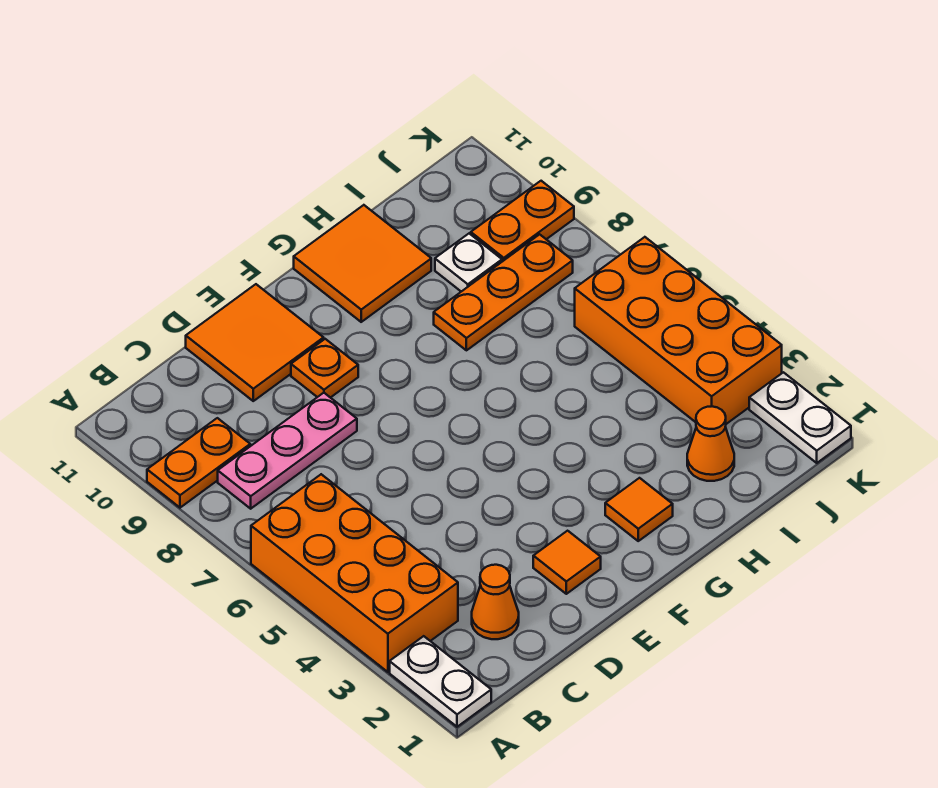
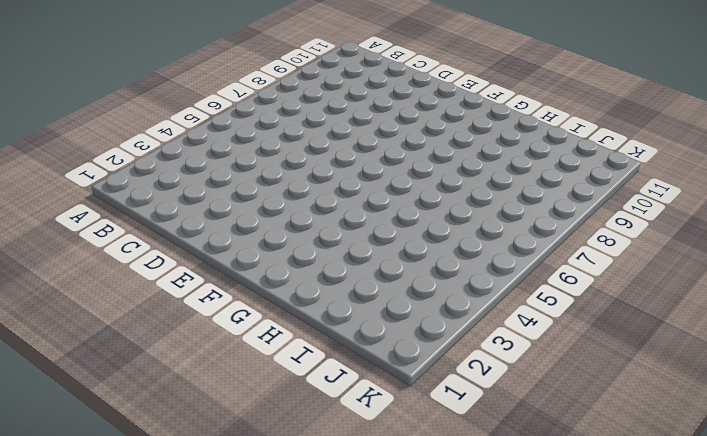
none -> white plate A1:A2 level 1
none -> orange brick A3:B6 level 1
none -> orange plate A9:B9 level 1

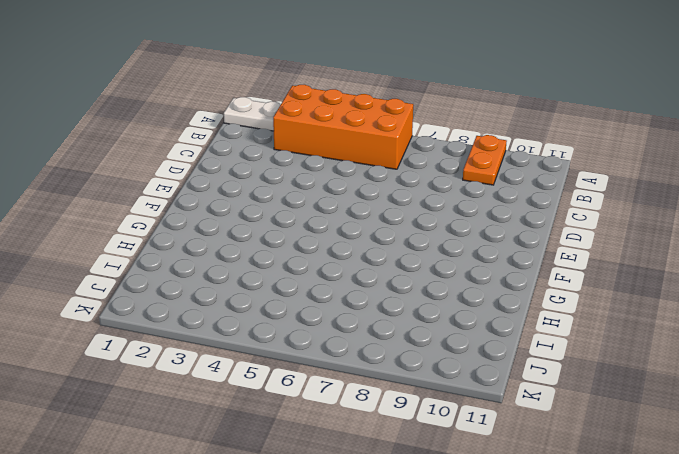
none -> pink plate B8:D8 level 1
none -> orange cone C2 level 1
none -> orange tile D10:E11 level 1

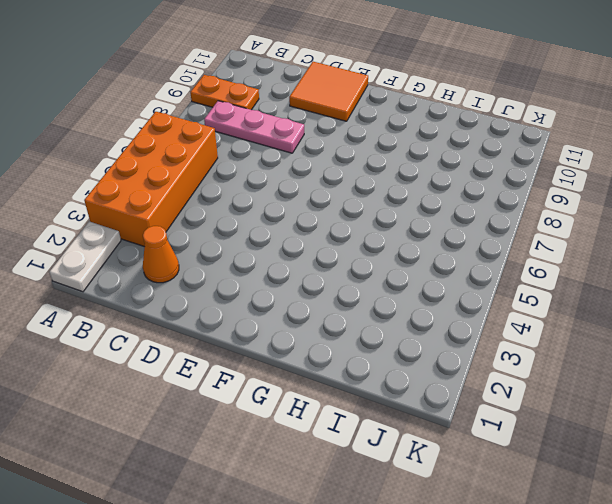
none -> orange tile E2 level 1
none -> orange plate E9 level 1
none -> orange tile G2 level 1

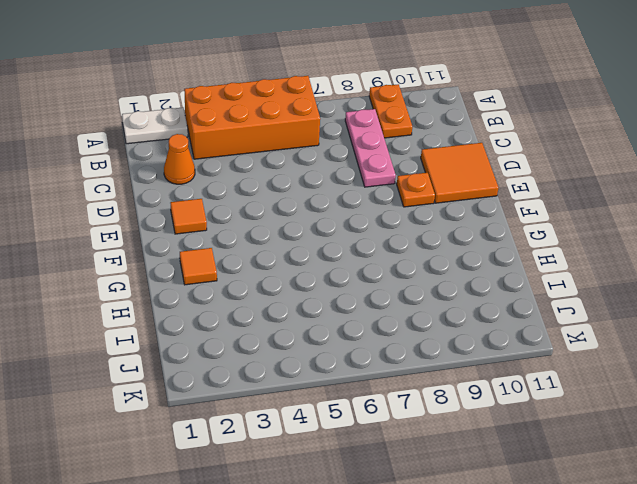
none -> orange tile G10:H11 level 1
none -> orange plate H8:J8 level 1
none -> orange cone I2 level 1

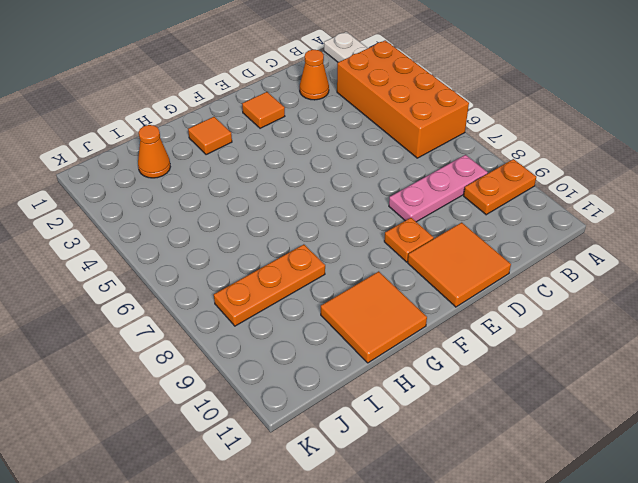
none -> white plate I9 level 1
none -> orange brick J3:K6 level 1
none -> orange plate J9:K9 level 1

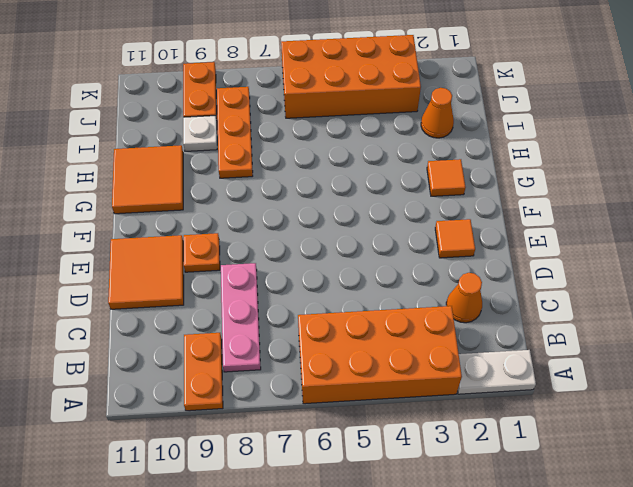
none -> white plate K1:K2 level 1

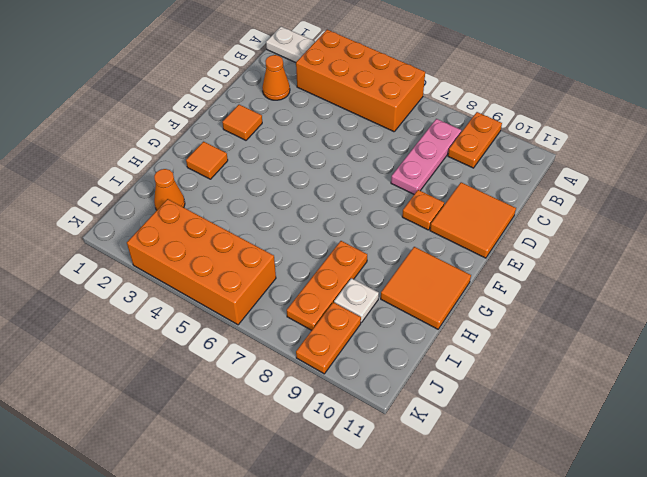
none -> white plate K1:K2 level 1

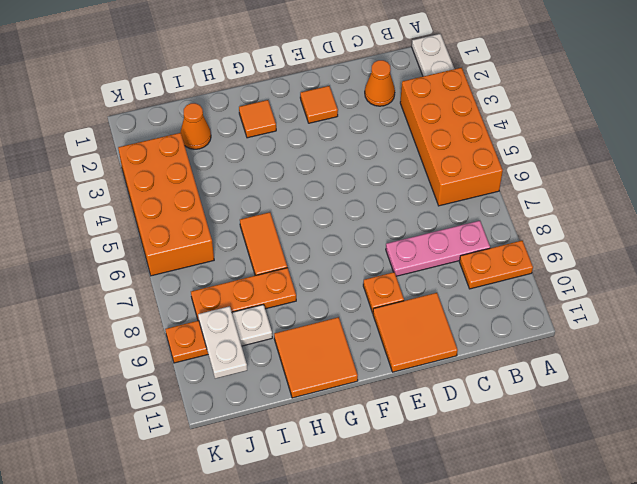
orange tile H6:H7 level 1 -> none
white plate J9:J10 level 2 -> white plate K1:K2 level 1

